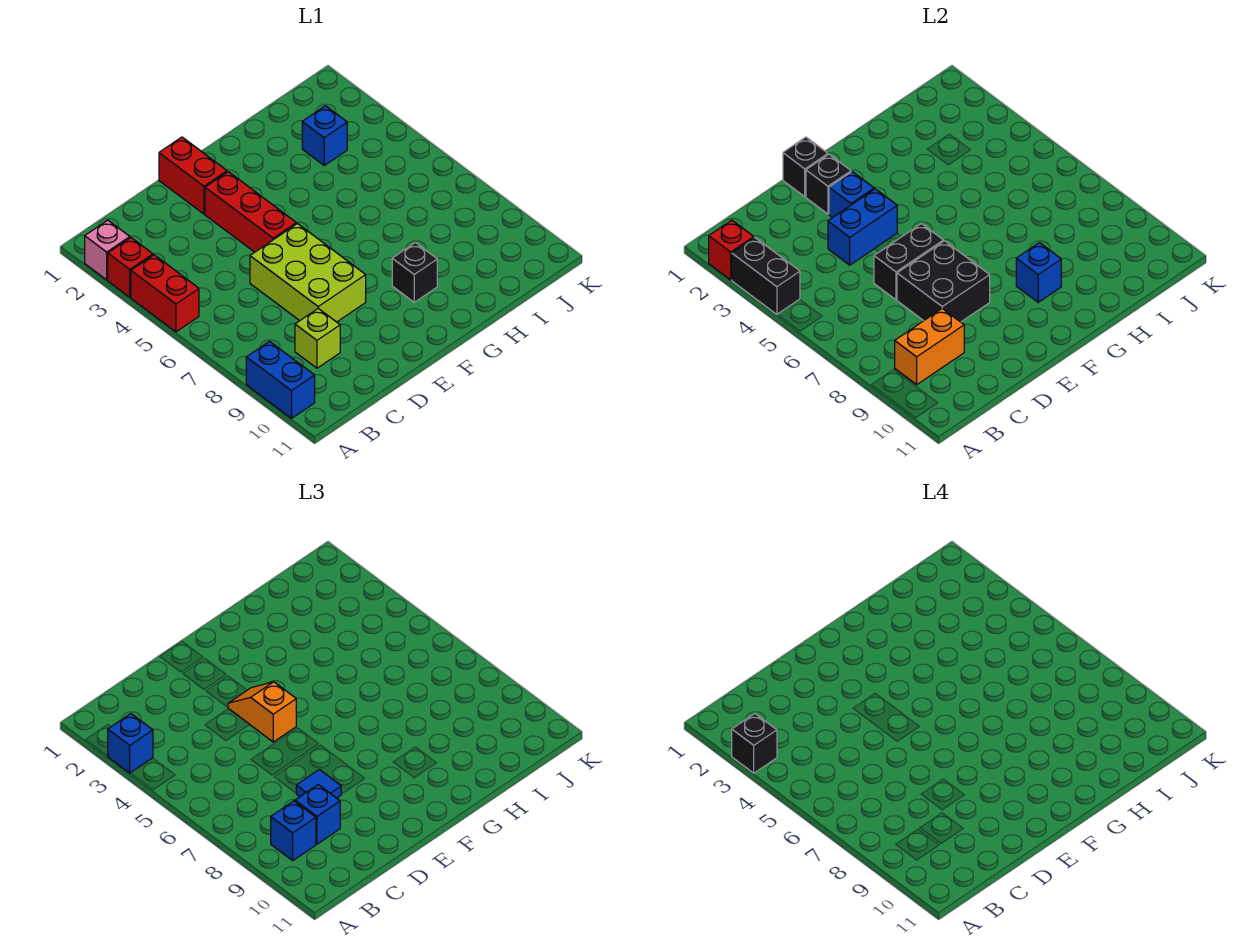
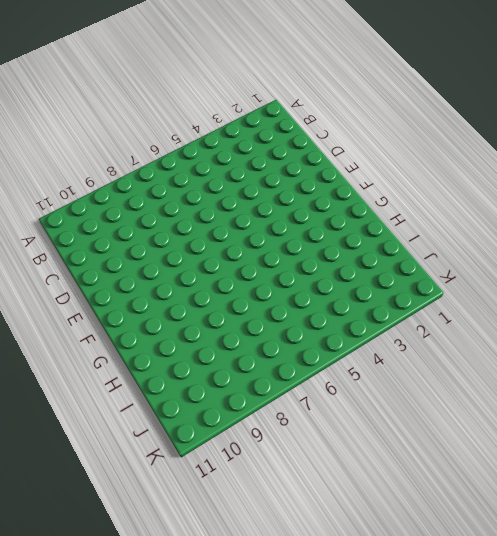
none -> pink brick A2 level 1
none -> red brick A3 level 1
none -> red brick A4:A5 level 1

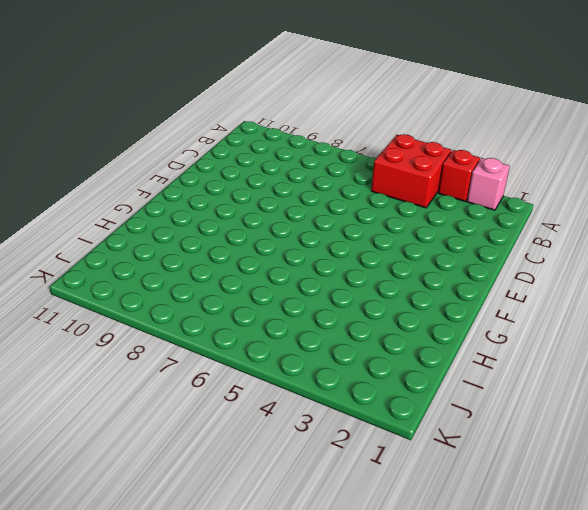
red brick A4:B5 level 1 -> red brick A4:A5 level 1
none -> blue brick A9:A10 level 1
none -> lime brick C9 level 1
none -> lime brick D6:E8 level 1

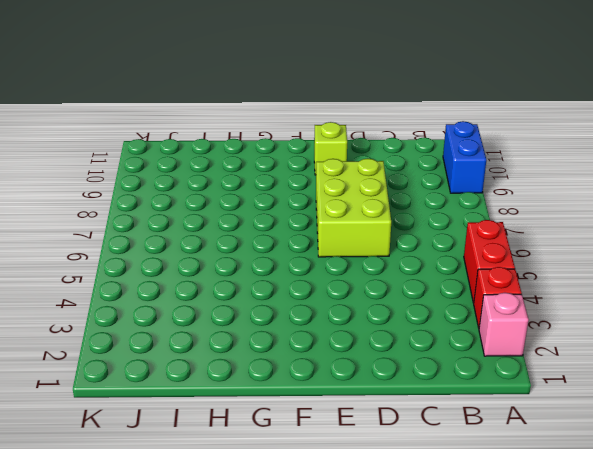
lime brick E10 level 1 -> lime brick C9 level 1
none -> red brick E1:E2 level 1
none -> red brick E3:E5 level 1
none -> black brick G9 level 1

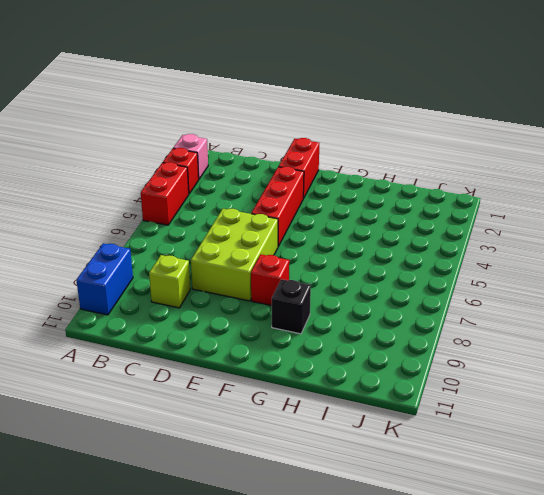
red brick F8 level 1 -> red brick A2 level 2
none -> blue brick I3 level 1
none -> black brick A3:A4 level 2
none -> orange brick B9:C9 level 2

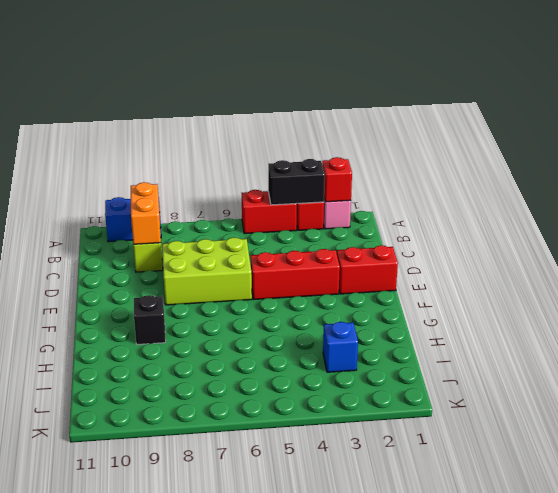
none -> blue brick D4:E4 level 2
none -> black brick D6:E6 level 2
none -> black brick D7:E8 level 2

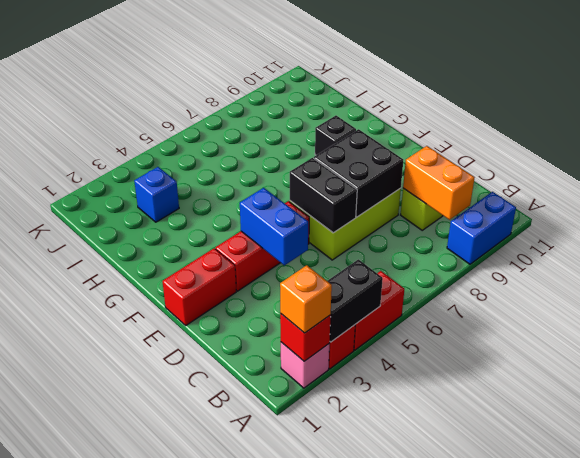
orange brick A2 level 3 -> none
none -> black brick E1 level 2
none -> black brick E2 level 2
none -> blue brick E3 level 2

